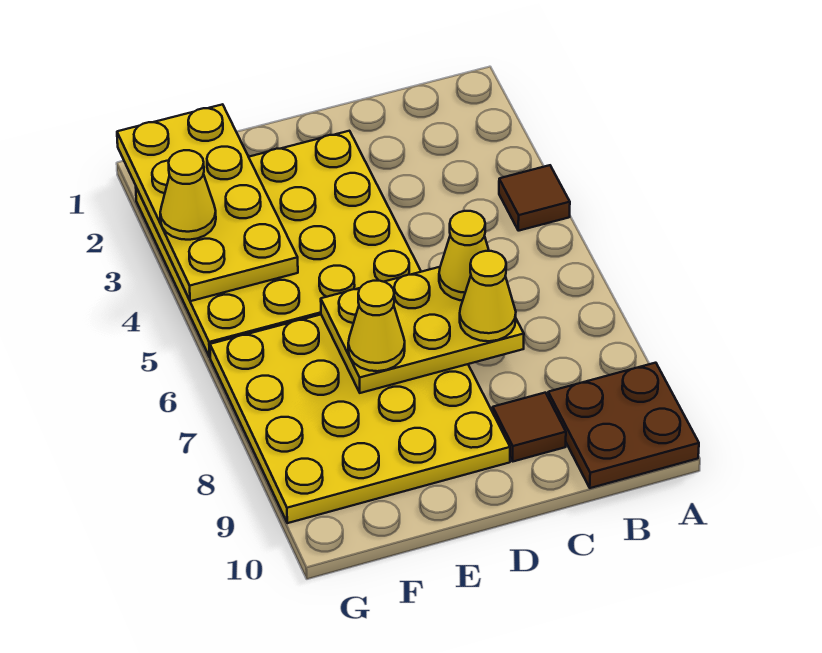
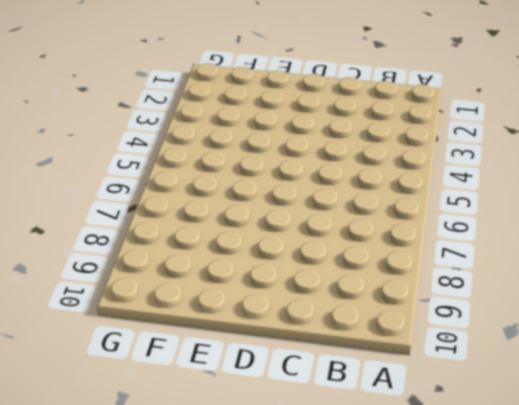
none -> brown tile A4 level 1
none -> brown plate A9:B10 level 1

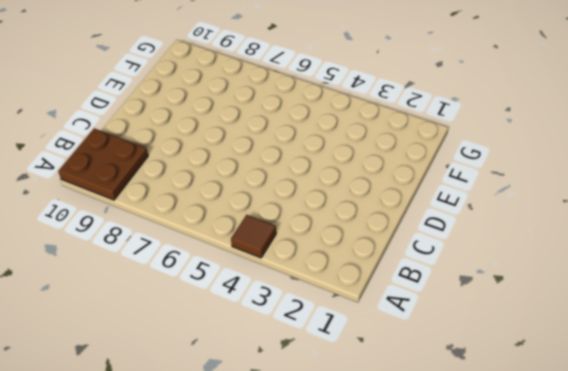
none -> brown tile C9 level 1
none -> yellow plate D2:G5 level 1

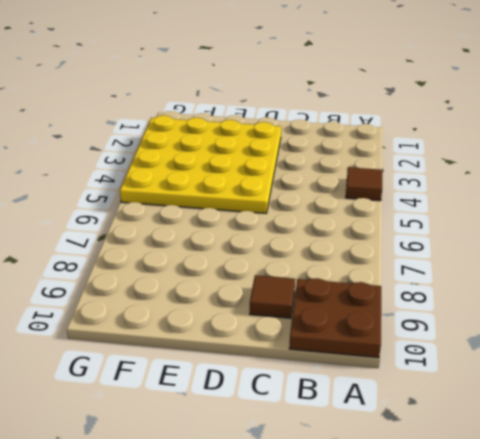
none -> yellow plate D6:G9 level 1
none -> yellow plate C6:E7 level 2

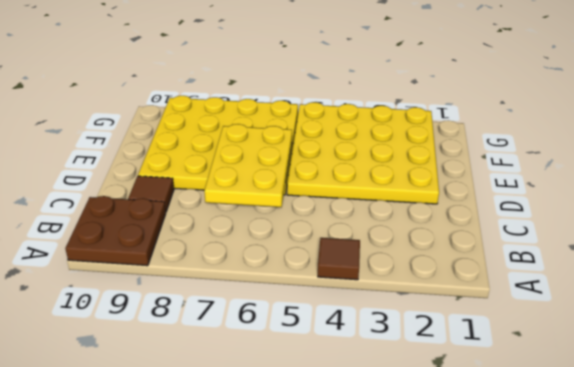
none -> yellow plate F1:G4 level 2
none -> yellow cone C6 level 3

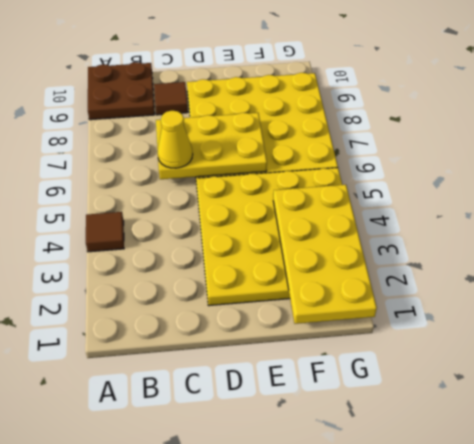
none -> yellow cone C7 level 3
none -> yellow cone E7 level 3

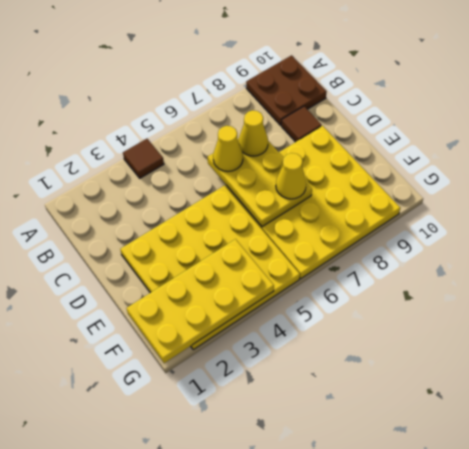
none -> yellow cone G3 level 3

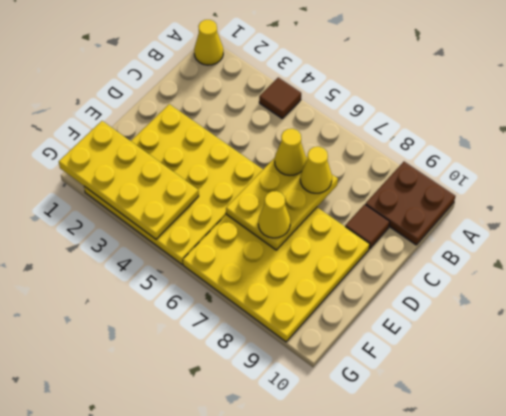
yellow cone A1 level 1 -> yellow cone G3 level 3

